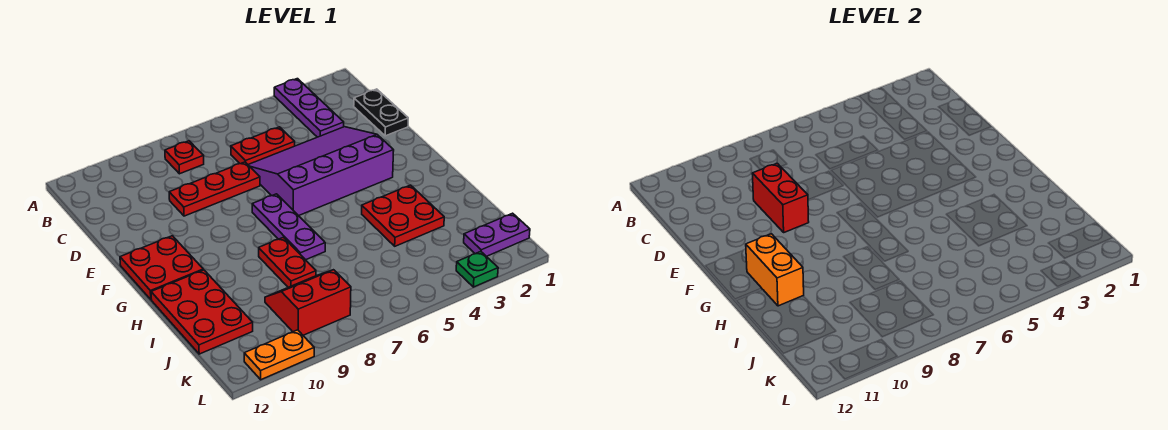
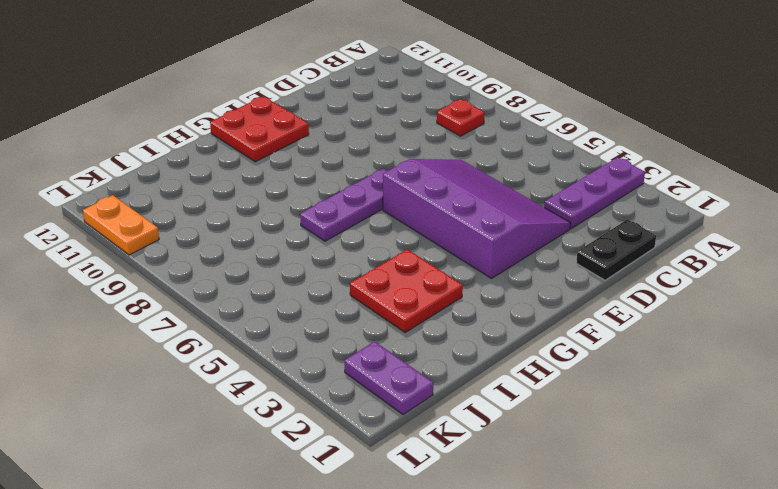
none -> red plate C5:C6 level 1
none -> red plate D7:D9 level 1
none -> red plate H8:I8 level 1

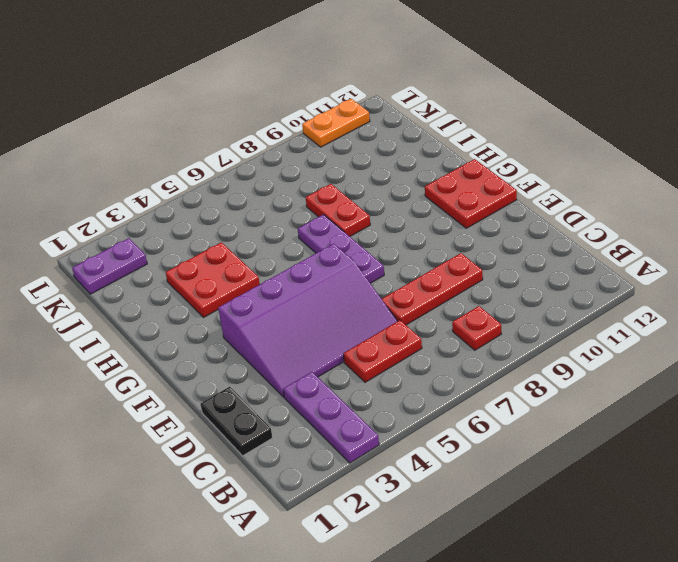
none -> red plate H11:J12 level 1
none -> red slope J8:K9 level 1 top K
none -> green plate L3 level 1

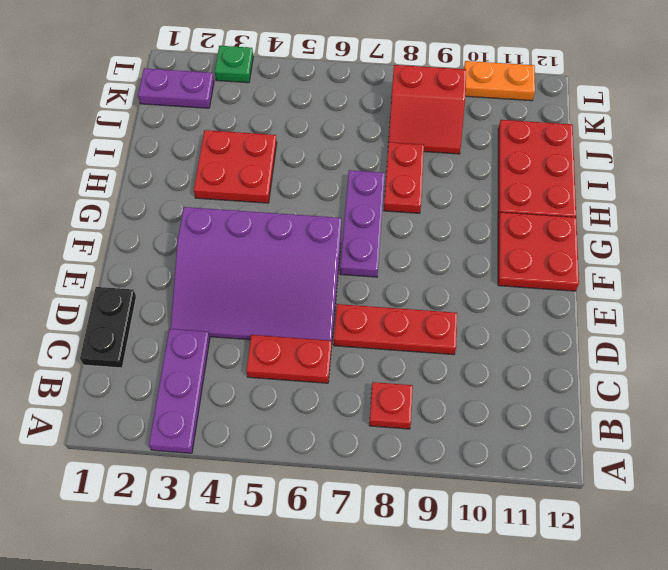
none -> red brick D9:E9 level 2
none -> orange brick G11:H11 level 2

